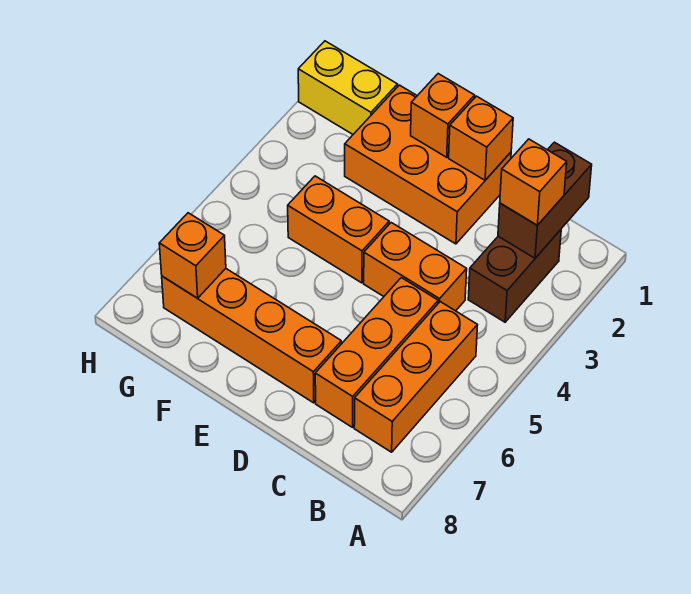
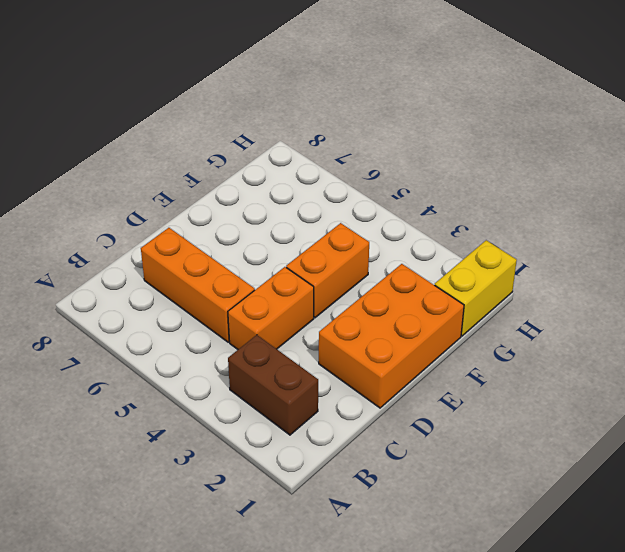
none -> orange brick B5:B7 level 1
none -> orange brick D7:G7 level 1
none -> brown brick B1:B2 level 2

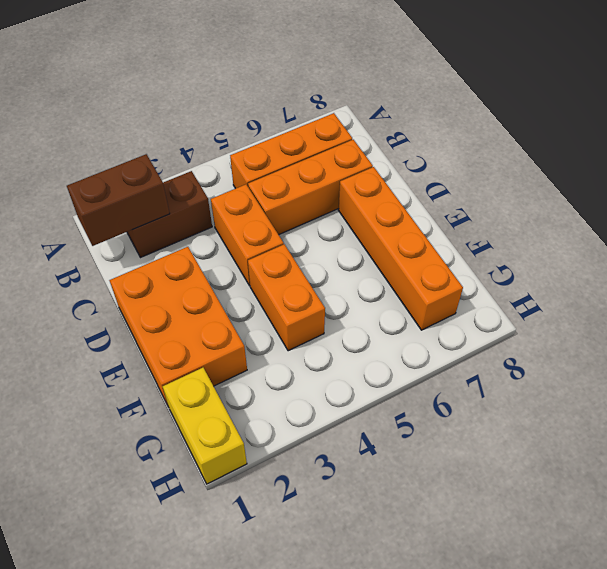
none -> orange brick D1 level 2
none -> orange brick E1 level 2
none -> orange brick G7 level 2

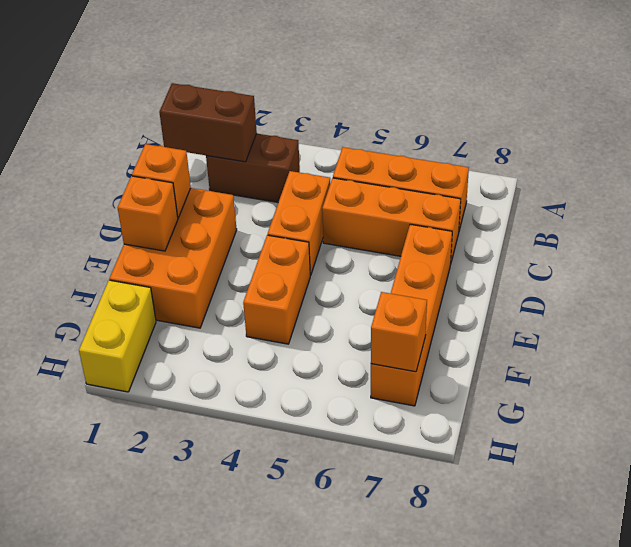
none -> orange brick B2 level 3

